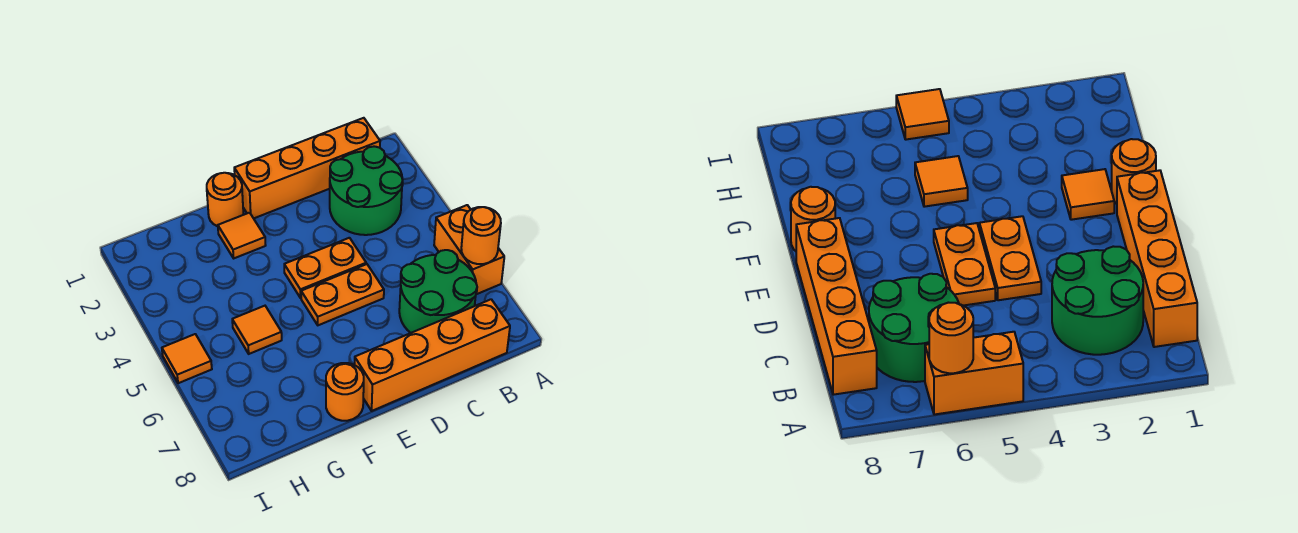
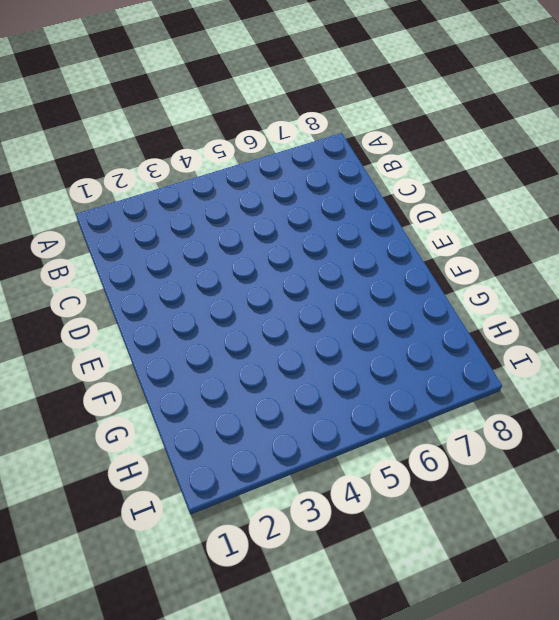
none -> orange brick A5:A6 level 1
none -> orange brick B1:E1 level 1
none -> green round brick B2:C3 level 1

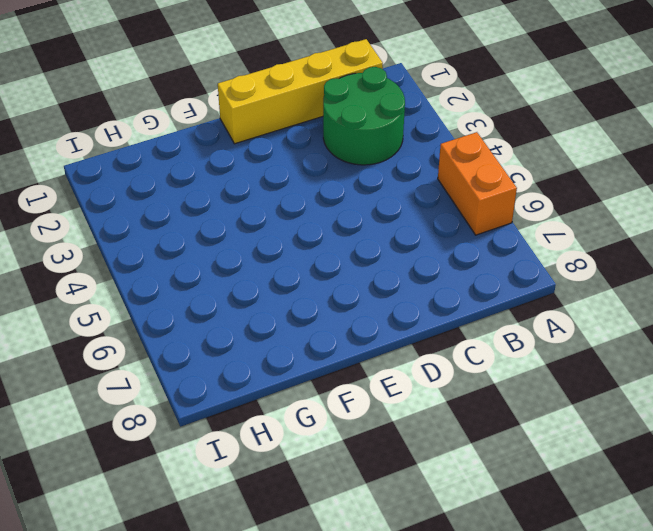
yellow brick B1:E1 level 1 -> orange brick B1:E1 level 1
none -> green round brick B6:C7 level 1
none -> orange brick B8:E8 level 1
none -> orange plate D4:E4 level 1

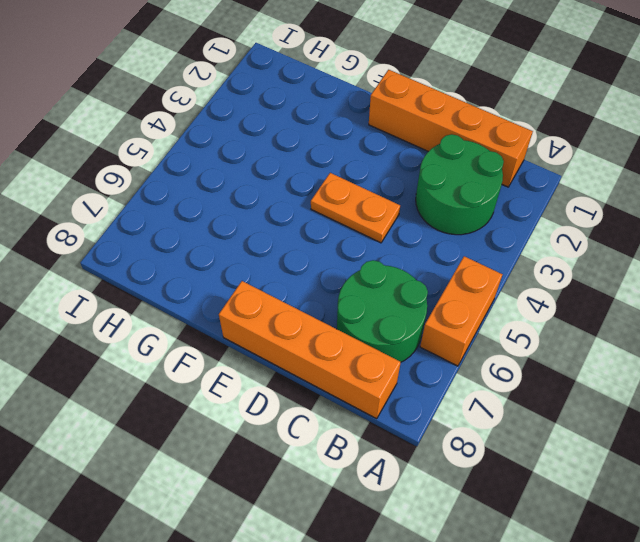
none -> orange plate D5:E5 level 1
none -> orange round brick F1 level 1
none -> orange tile F2 level 1

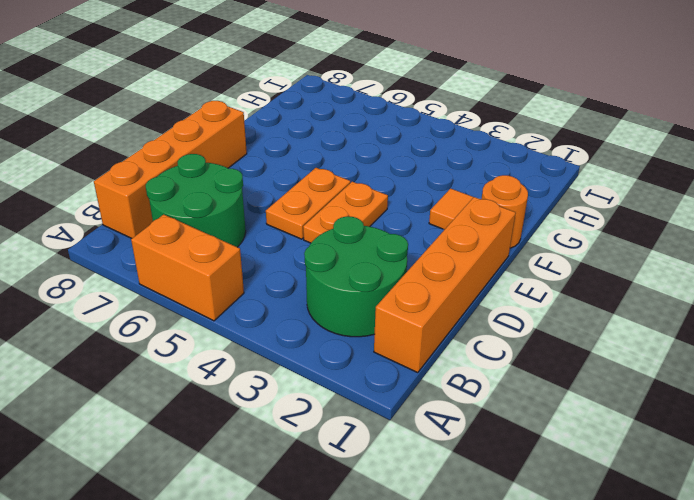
none -> orange round brick F8 level 1
none -> orange tile G5 level 1
none -> orange tile I5 level 1

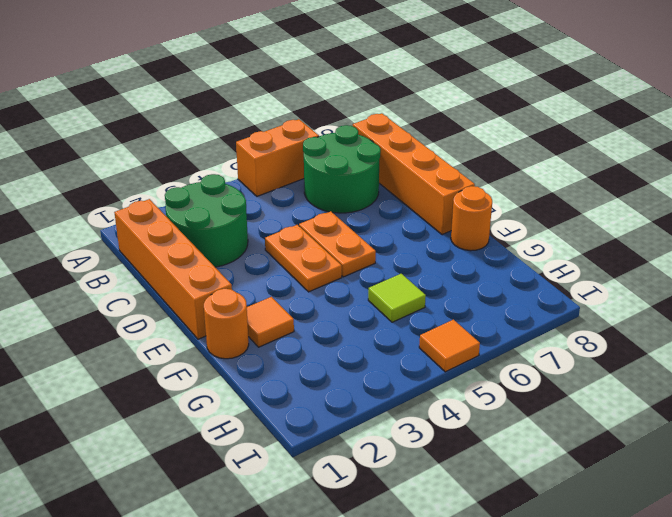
lime tile G5 level 1 -> orange tile G5 level 1
none -> orange round brick A6 level 2

